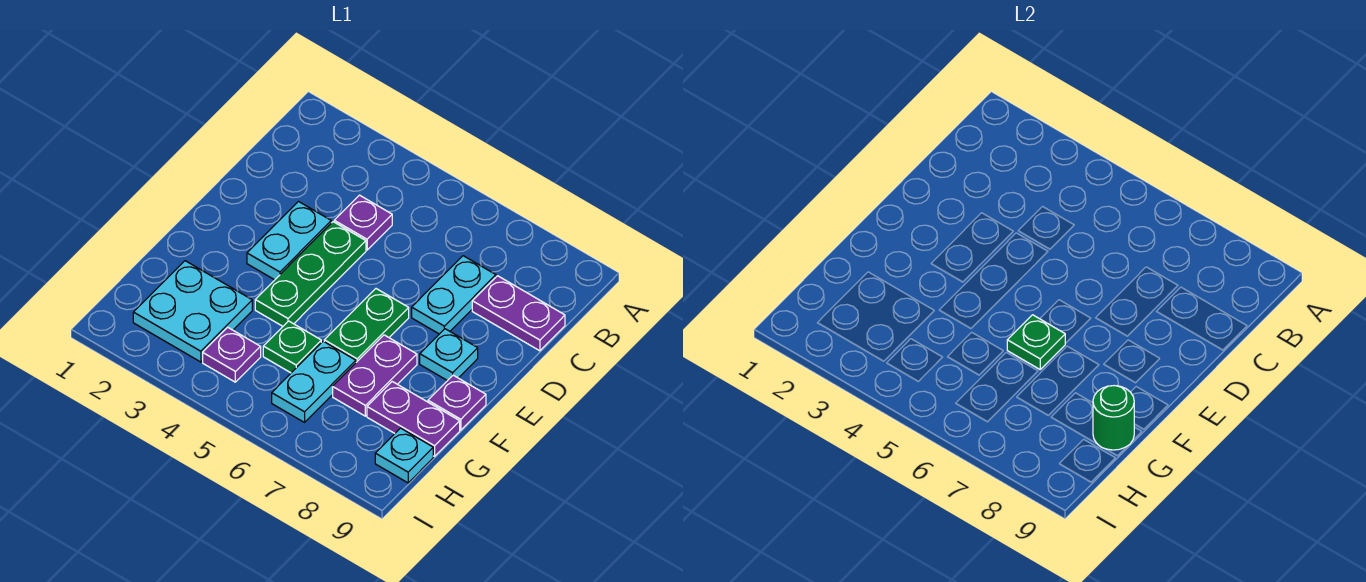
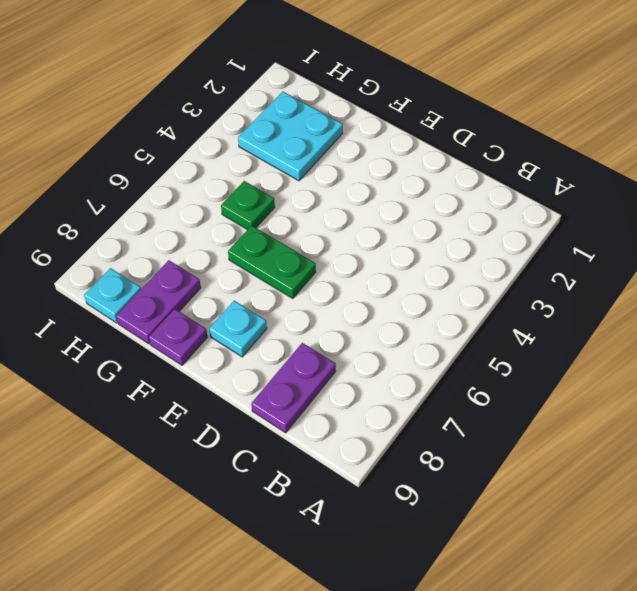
none -> purple plate C4 level 1
none -> cyan plate C7:D7 level 1
none -> cyan plate D3:E3 level 1

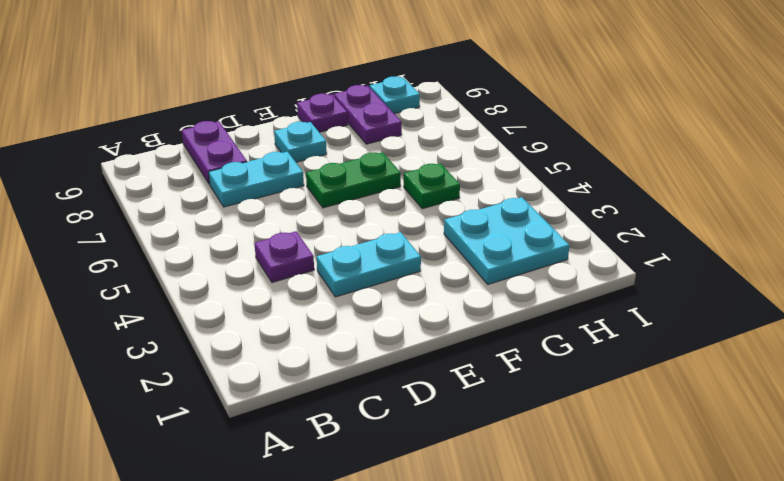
none -> green plate D4:F4 level 1
none -> purple plate F7:G7 level 1
none -> cyan plate G6:H6 level 1

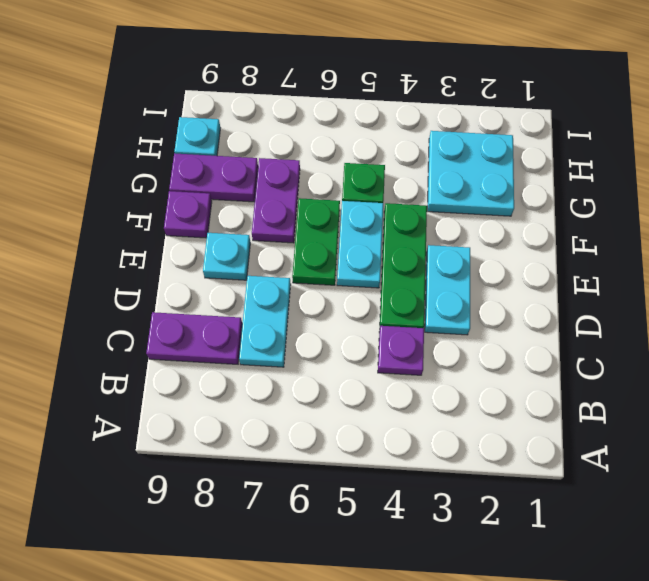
cyan plate E5:F5 level 1 -> cyan plate G6:H6 level 1
none -> purple plate H4 level 1
none -> green plate F6 level 2
none -> green round brick G9 level 2

